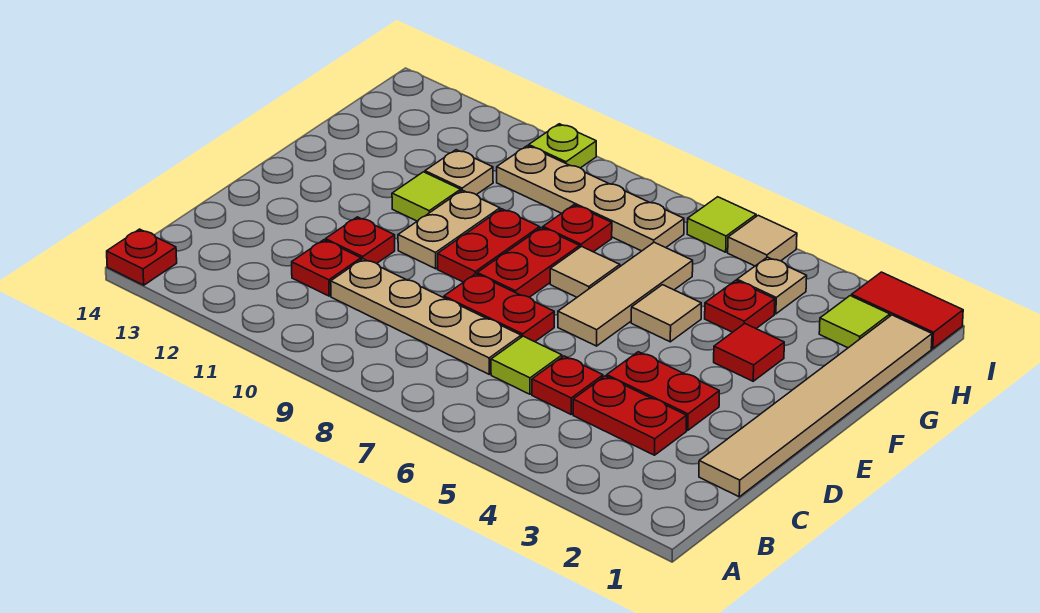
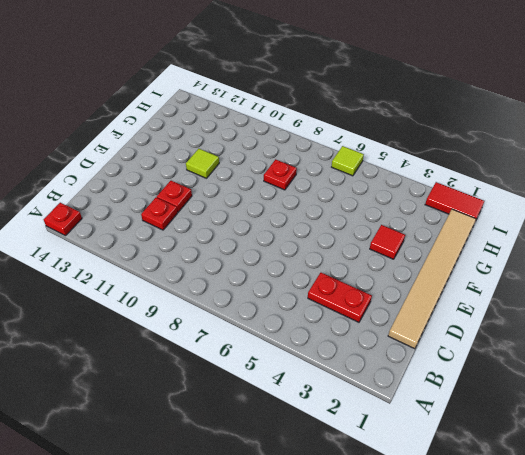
none -> red plate C5 level 1
none -> lime tile C6 level 1
none -> tan plate C7:C10 level 1

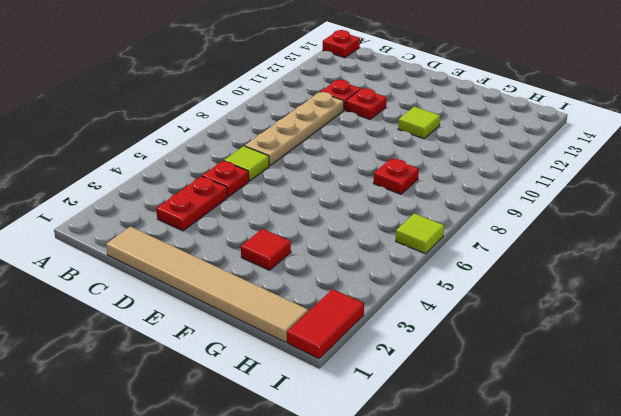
none -> red plate D3:D4 level 1
none -> red plate D7:D8 level 1
none -> tan tile E6:G6 level 1

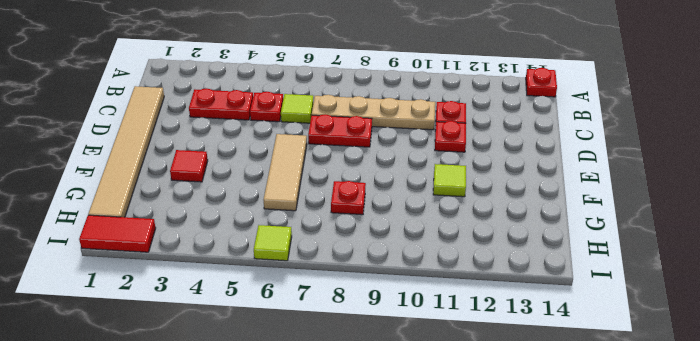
none -> red plate D3:D4 level 1
none -> red plate E8:F8 level 1
none -> red plate E9:F9 level 1

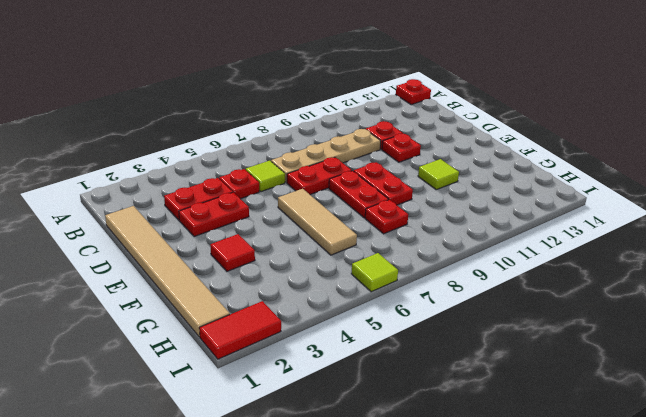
none -> tan plate E10:F10 level 1
none -> tan tile F5 level 1
none -> tan tile F7 level 1

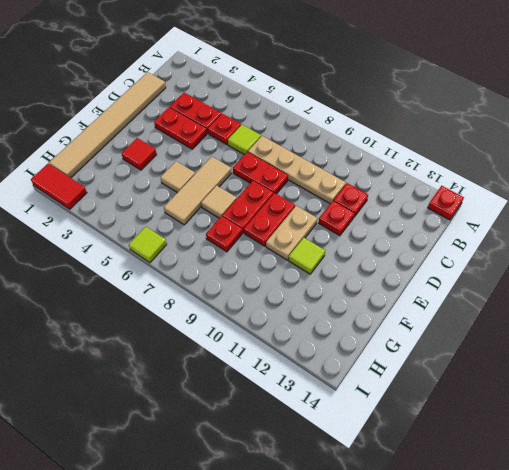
none -> red plate G4 level 1
none -> tan plate G11 level 1
none -> lime tile H2 level 1

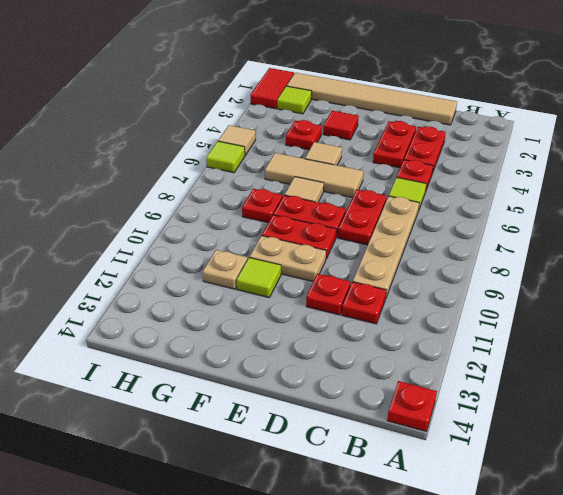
none -> tan plate H4 level 1
none -> tan plate H7:H10 level 1
none -> lime plate I10 level 1

